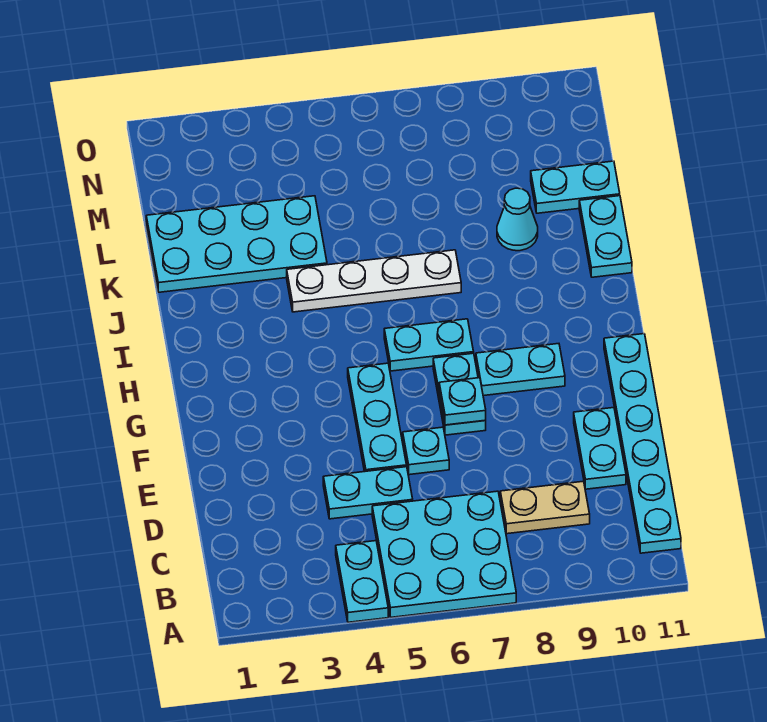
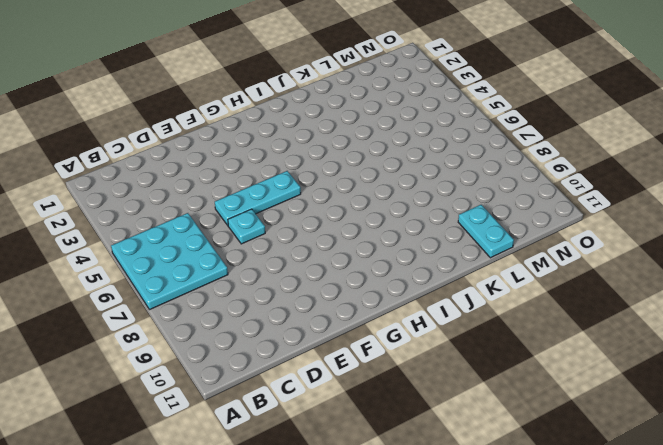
none -> cyan plate A4:B4 level 1
none -> cyan plate B11:G11 level 1
none -> tan plate C8:C9 level 1

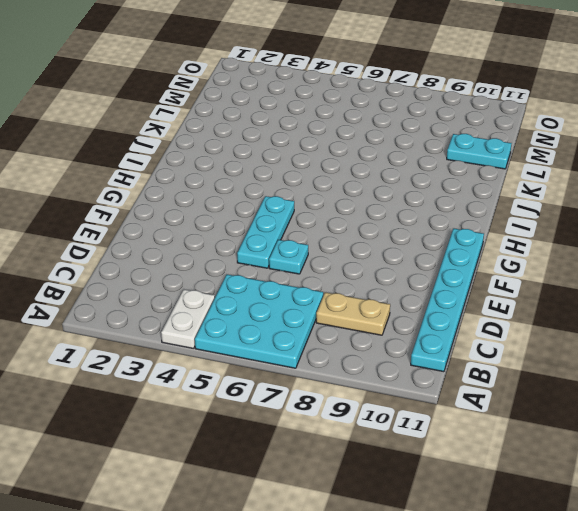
white plate A4:B4 level 1 -> cyan plate A4:B4 level 1
none -> cyan plate D4:D5 level 1
none -> cyan plate D10:E10 level 1
none -> cyan plate F7:G7 level 1

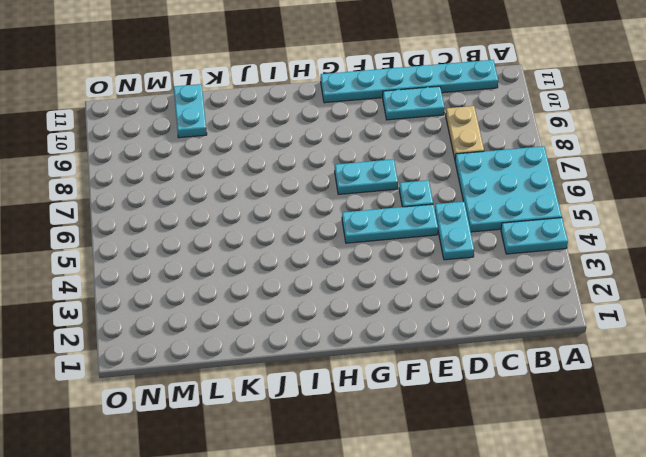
none -> cyan plate G8:G9 level 1
none -> cyan plate H6:H7 level 1
none -> white plate J4:J7 level 1

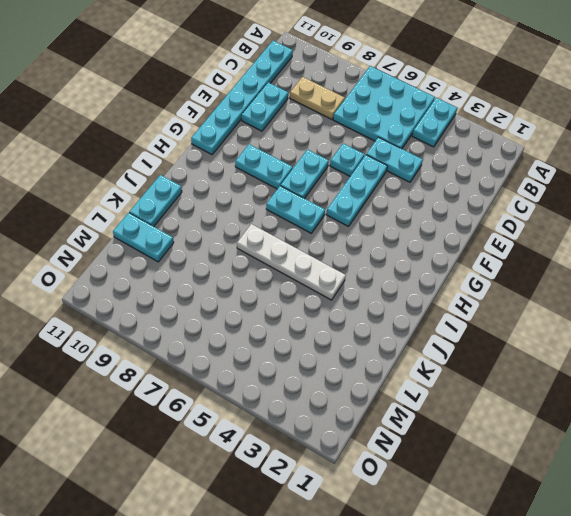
none -> cyan plate K1:L4 level 1
none -> cyan cone K9 level 1
none -> cyan plate F7 level 2

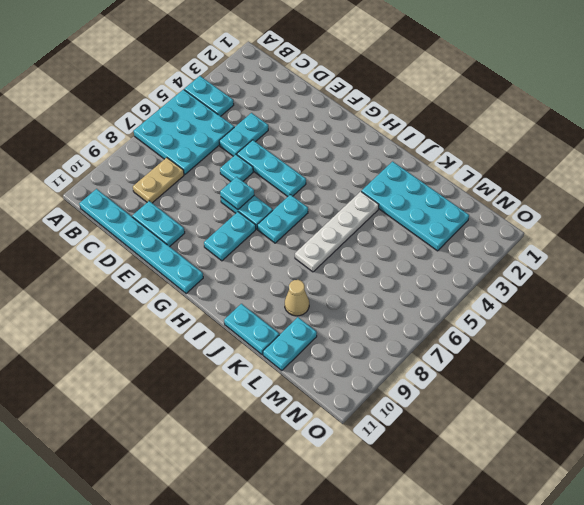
cyan plate J2:M3 level 1 -> cyan plate K1:L4 level 1
tan cone K9 level 1 -> cyan cone K9 level 1

